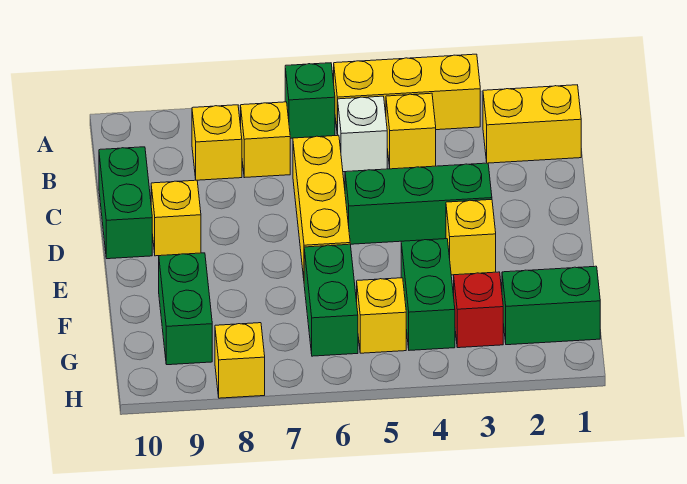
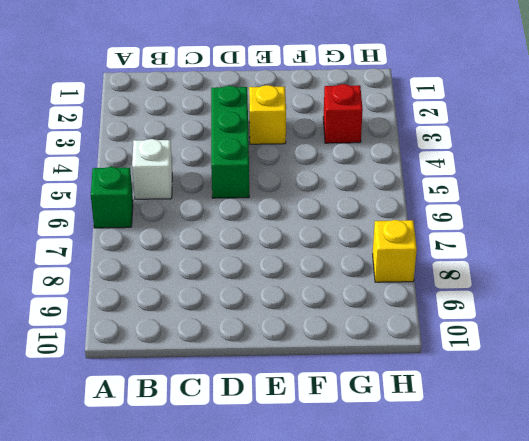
none -> yellow brick A3:A5 level 1
none -> yellow brick B1:B2 level 1
none -> yellow brick B4 level 1

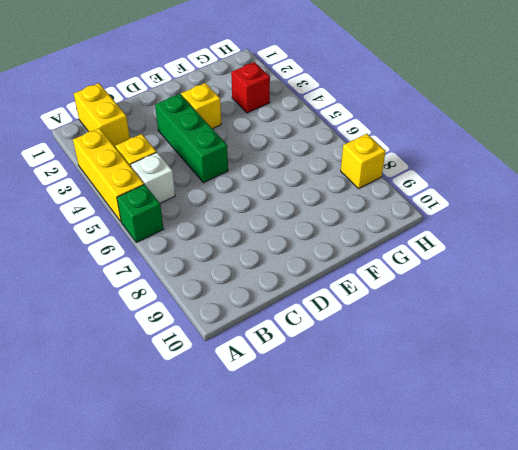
none -> yellow brick B7 level 1
none -> yellow brick B8 level 1
none -> yellow brick C6:E6 level 1

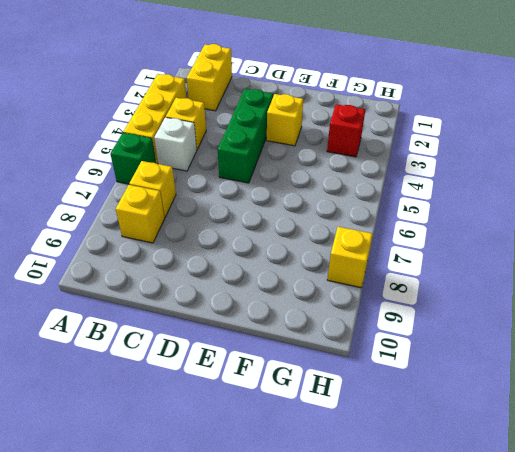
none -> yellow brick C6:E6 level 1
none -> green brick C10:D10 level 1
none -> yellow brick D9 level 1

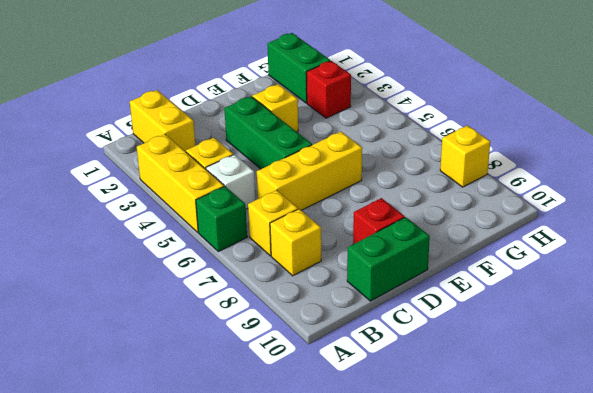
red brick D9 level 1 -> yellow brick D9 level 1
none -> green brick F4:G4 level 1
none -> green brick F6:G6 level 1
none -> green brick F9:G9 level 1

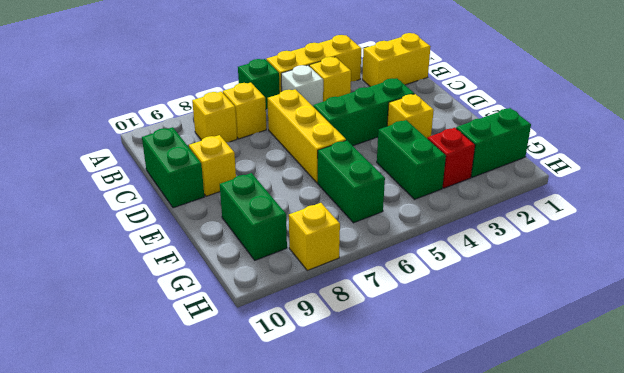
none -> yellow brick G5 level 1

